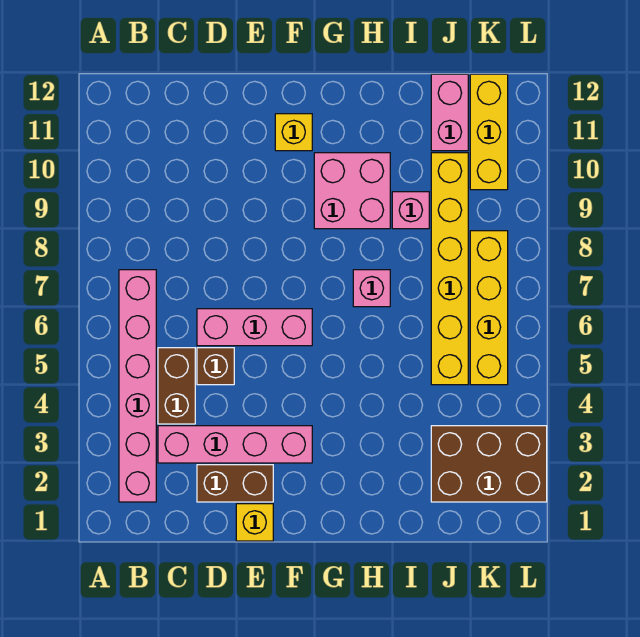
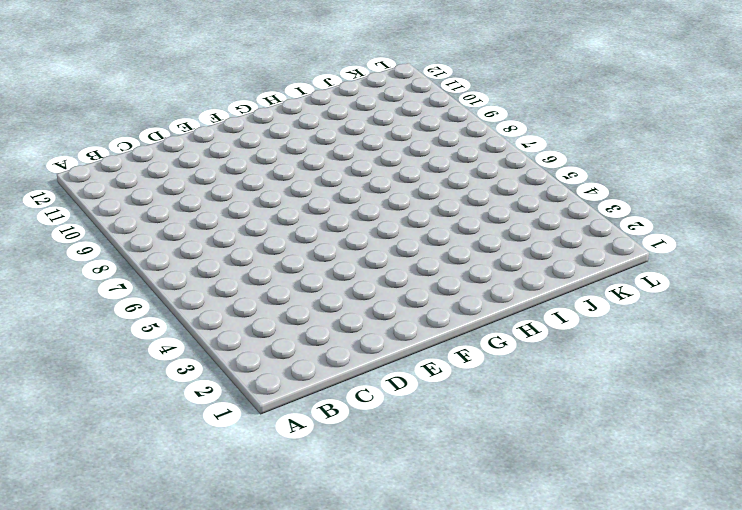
none -> pink brick B2:B7 level 1
none -> pink brick C3:F3 level 1
none -> brown brick C4:C5 level 1

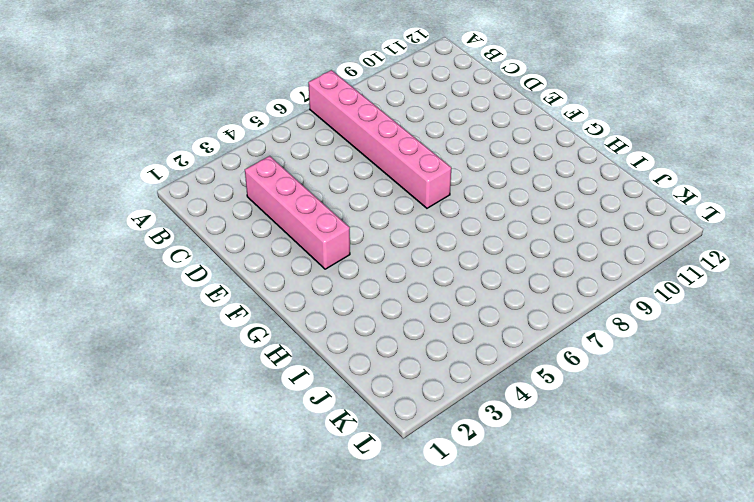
pink brick A7:F7 level 1 -> pink brick B2:B7 level 1
none -> brown brick C4:C5 level 1
none -> brown brick D2:E2 level 1
none -> brown brick D5 level 1

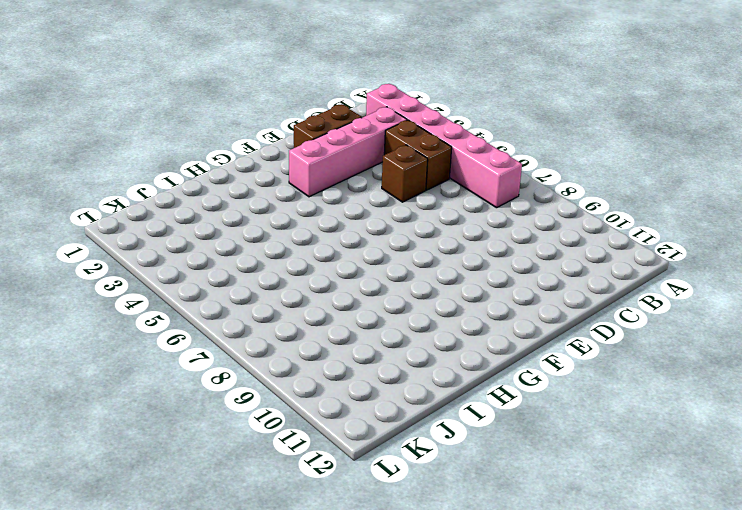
none -> pink brick D6:F6 level 1
none -> yellow brick E1 level 1
none -> yellow brick F11 level 1

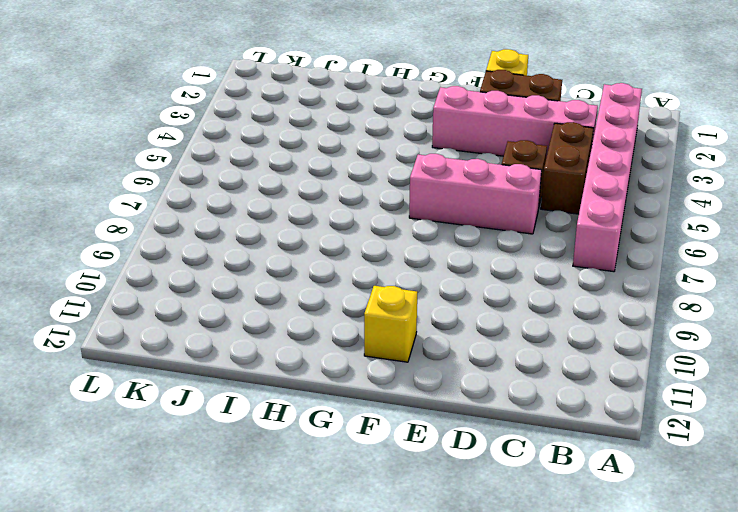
none -> pink brick G9:H10 level 1
none -> pink brick H7 level 1
none -> pink brick I9 level 1

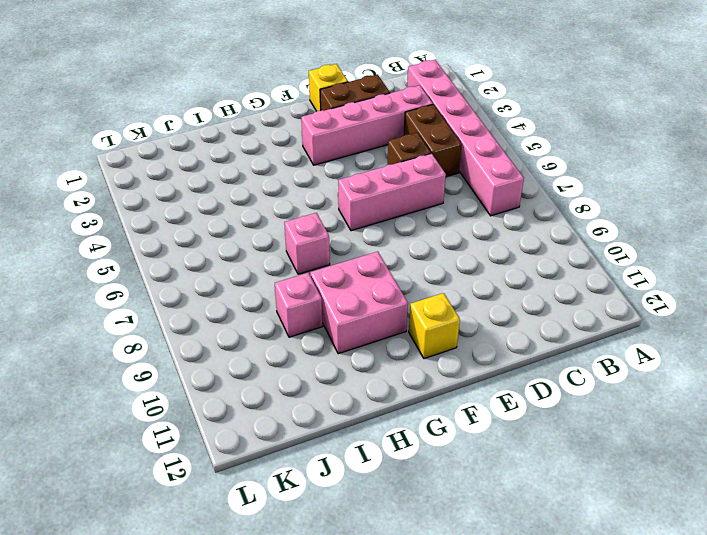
none -> brown brick J2:L3 level 1
none -> yellow brick J5:J10 level 1
none -> pink brick J11:J12 level 1

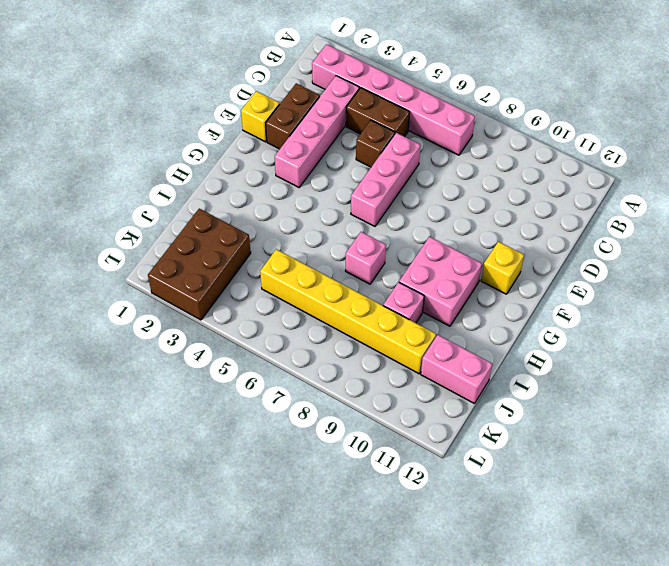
none -> yellow brick K5:K8 level 1
none -> yellow brick K10:K12 level 1

